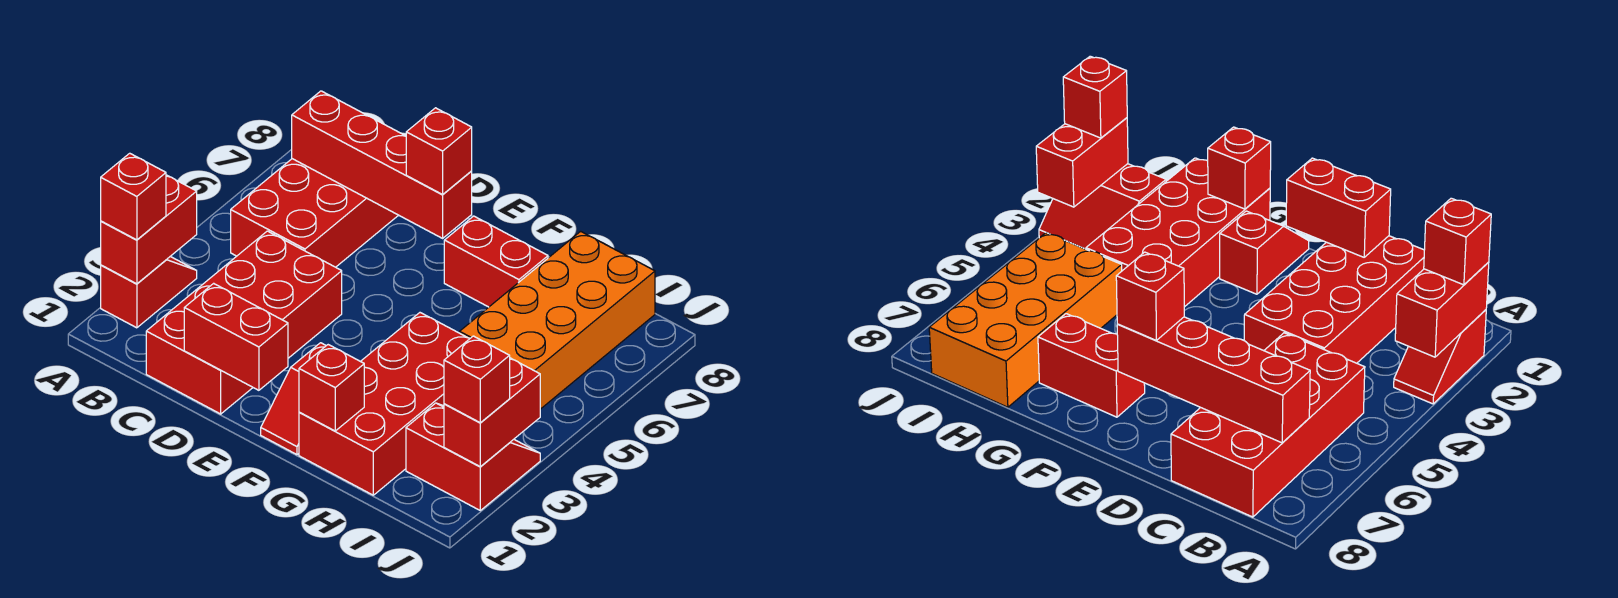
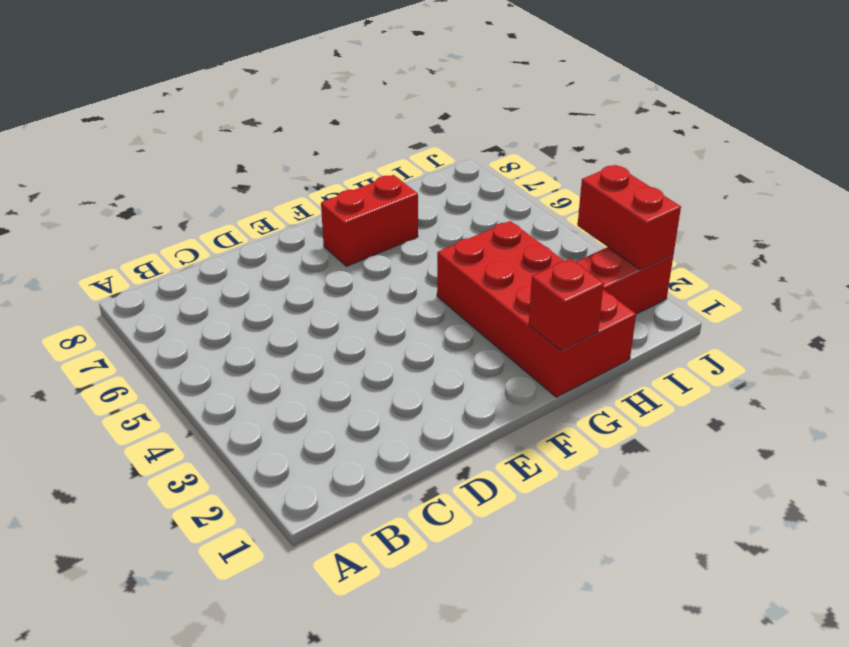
none -> red slope A2:A3 level 1 top 2
none -> red brick B5:C8 level 1
none -> red brick C1:D4 level 1

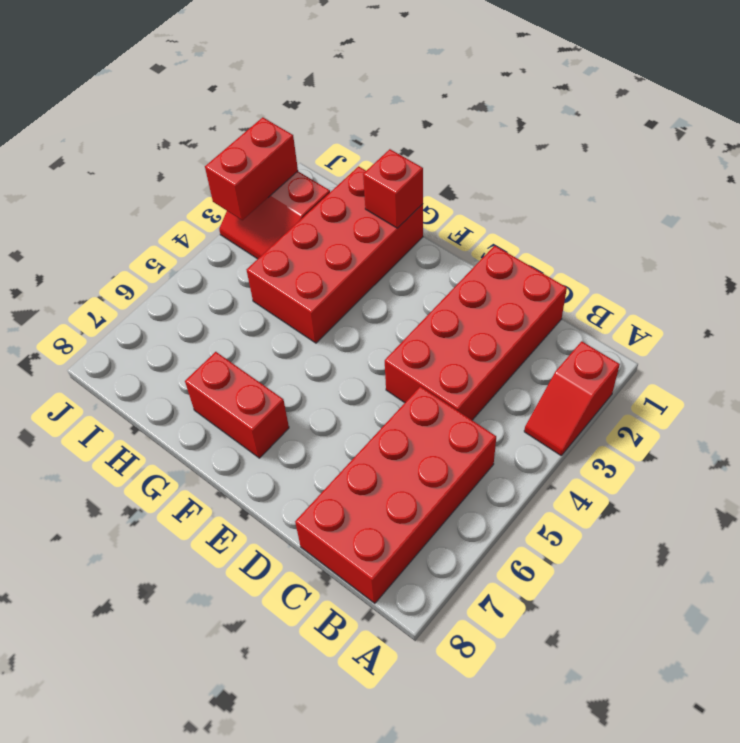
none -> red slope F1:F2 level 1 top 2
none -> orange brick H5:I8 level 1
none -> red brick A2:A3 level 2

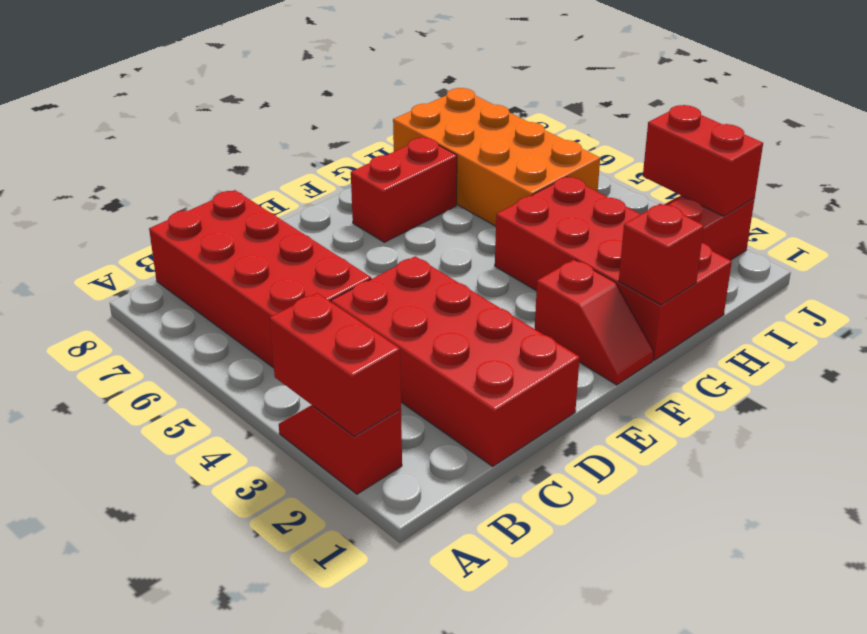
none -> red brick B7:E7 level 2
none -> red brick D1:E1 level 2
none -> red brick A2 level 3

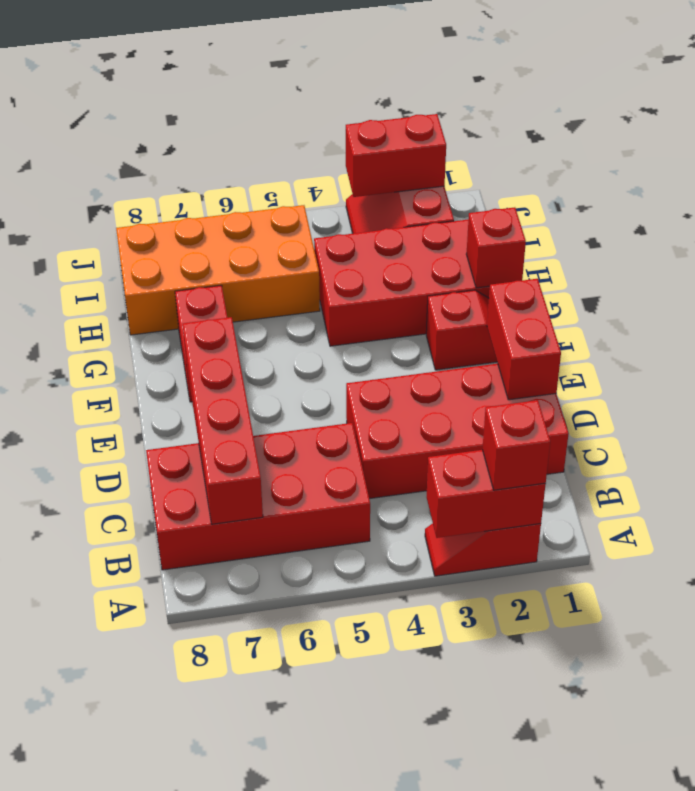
none -> red brick E7 level 3
none -> red brick J2 level 3

